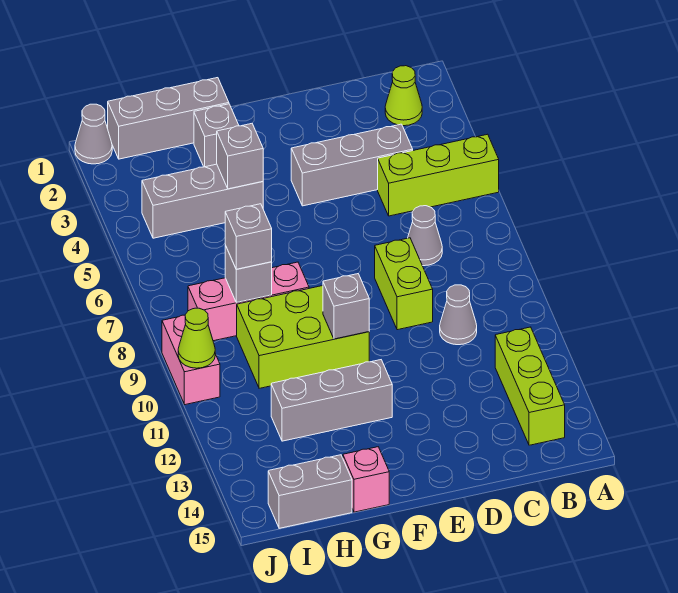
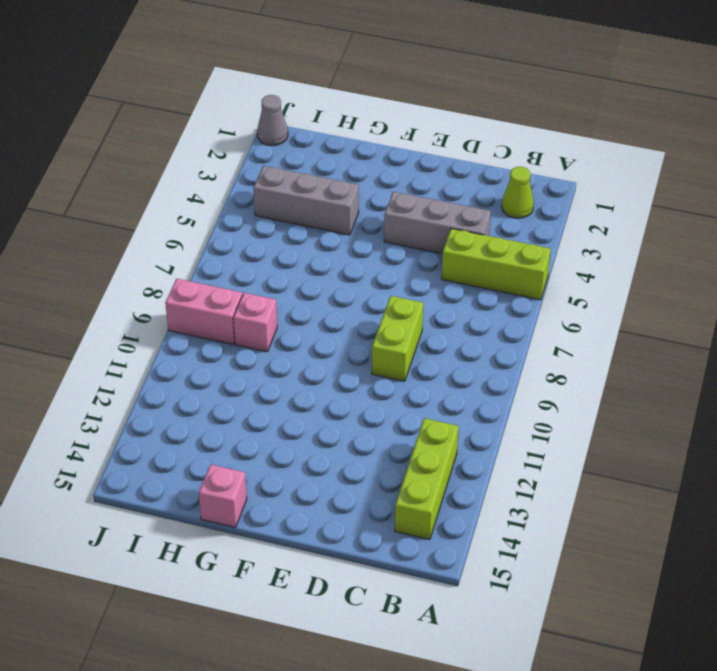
pink brick H9 level 1 -> lime brick F9:H10 level 1
pink brick I9:J9 level 1 -> pink brick J9:J10 level 1
none -> grey cone C7 level 1
none -> grey cone C10 level 1
none -> grey brick F12:H12 level 1

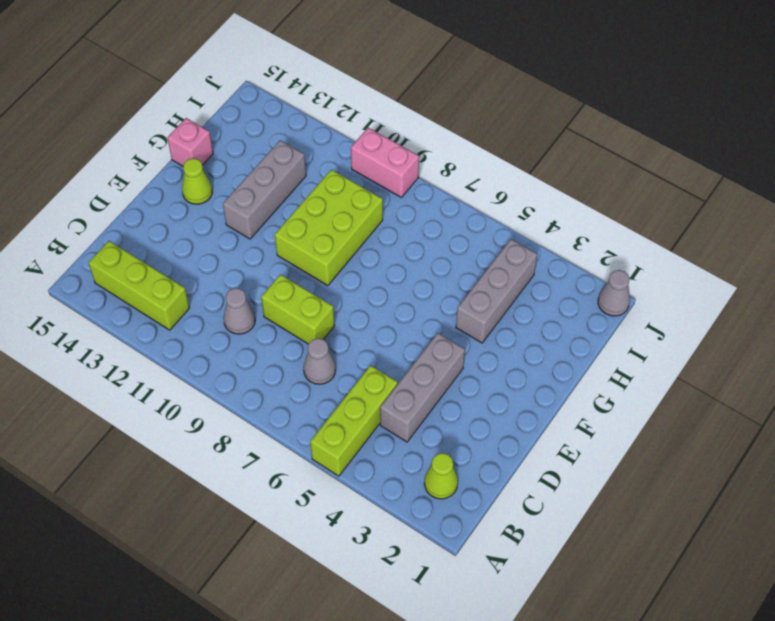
lime cone F14 level 1 -> lime cone J10 level 2
none -> grey brick G1:I1 level 1
none -> grey brick G2 level 1
none -> pink brick G8:I8 level 1

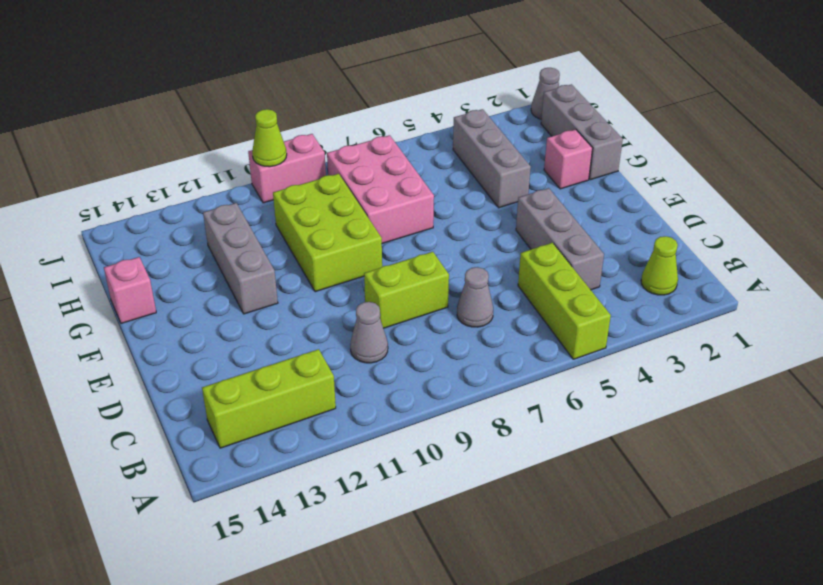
pink brick G2 level 1 -> grey brick G2 level 1
pink brick G7:I8 level 1 -> pink brick G8:I8 level 1
none -> grey brick H15:I15 level 1
none -> grey brick F10 level 2
none -> grey brick G4 level 2

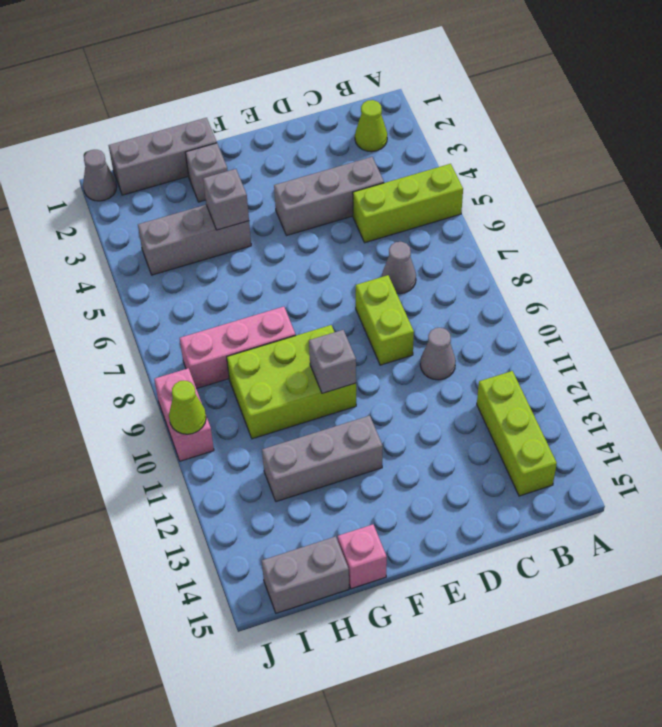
none -> grey brick H8 level 2
none -> grey brick H8 level 3

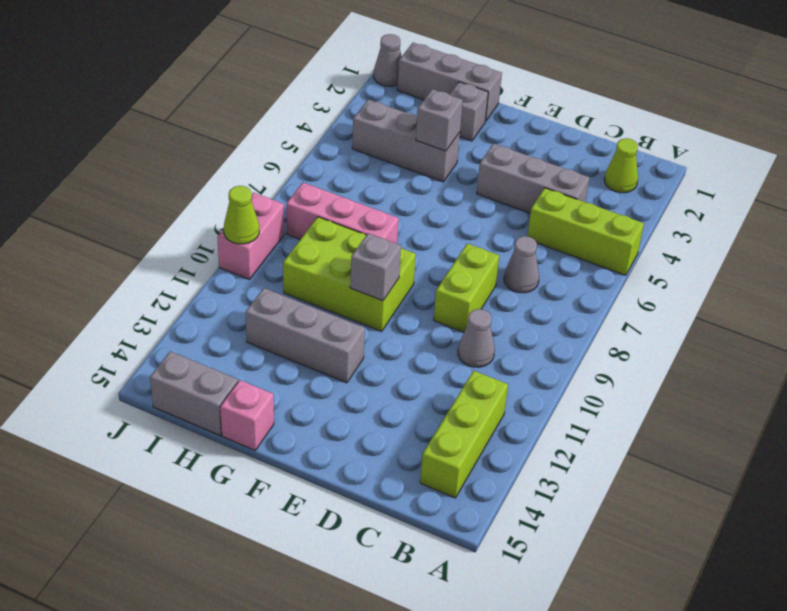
none -> grey brick H8 level 2
none -> grey brick H8 level 3

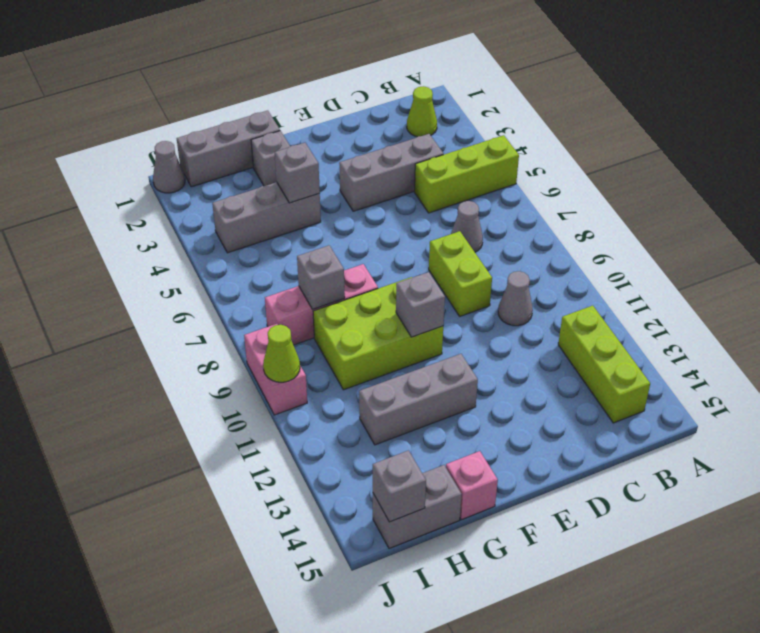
grey brick I15 level 2 -> grey brick H8 level 3

